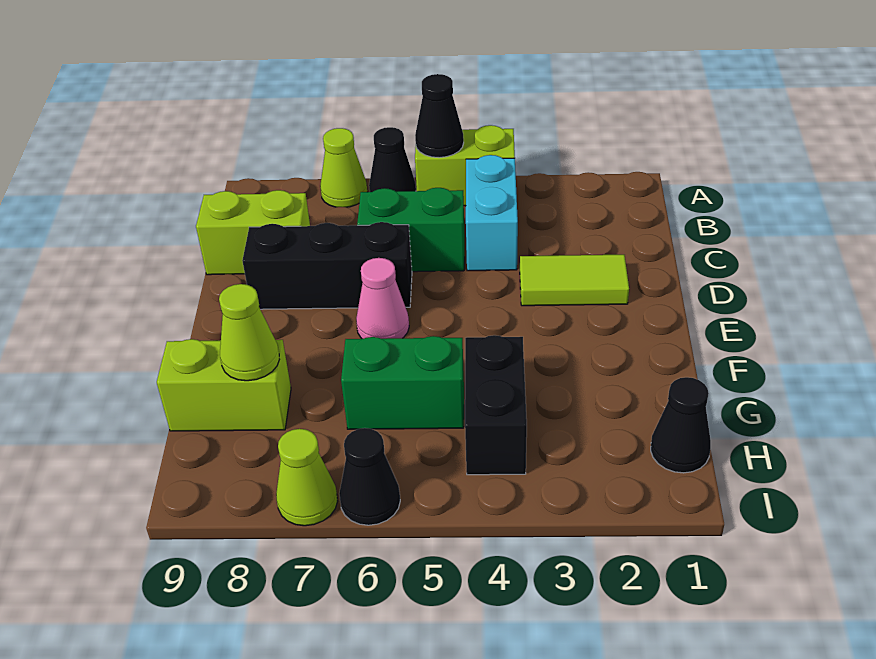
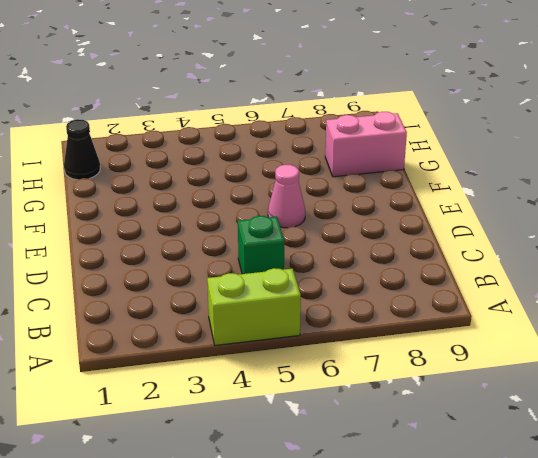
green brick C5 level 1 -> green brick C5:C6 level 1
pink brick G8:G9 level 1 -> lime brick G8:G9 level 1
none -> black cone A6 level 1
none -> lime cone A7 level 1
none -> cyan brick B4:C4 level 1

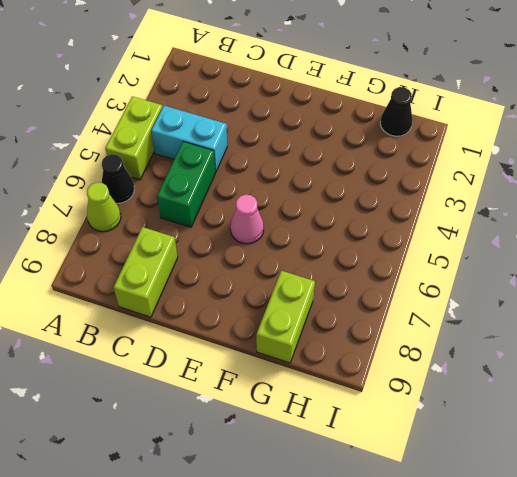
none -> lime tile D2:D3 level 1
none -> black brick D6:D8 level 1
none -> black brick G4:H4 level 1

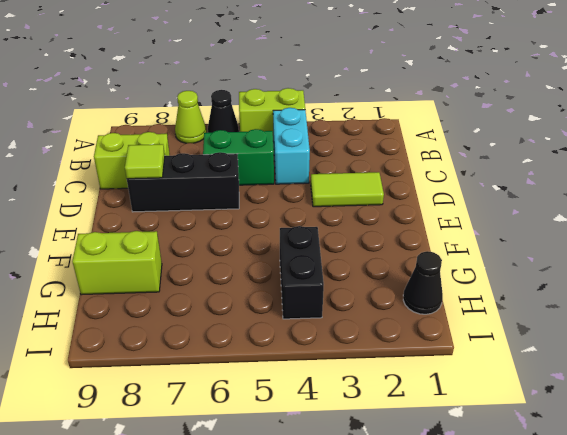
lime tile D8 level 2 -> none
none -> pink cone E6 level 1
none -> green brick G5:G6 level 1
none -> black cone I6 level 1

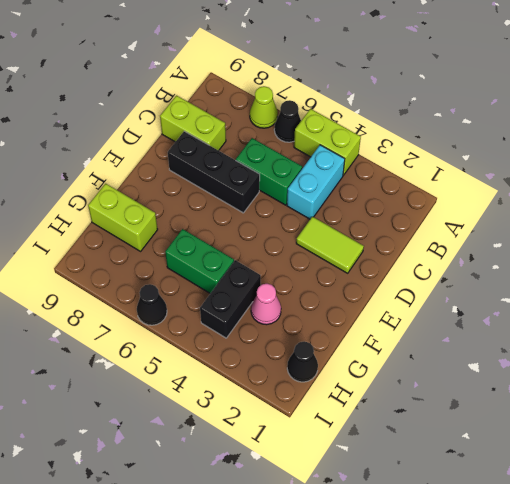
pink cone G3 level 1 -> pink cone E6 level 1
none -> lime cone I7 level 1
none -> black cone A5 level 2
none -> lime cone G8 level 2

